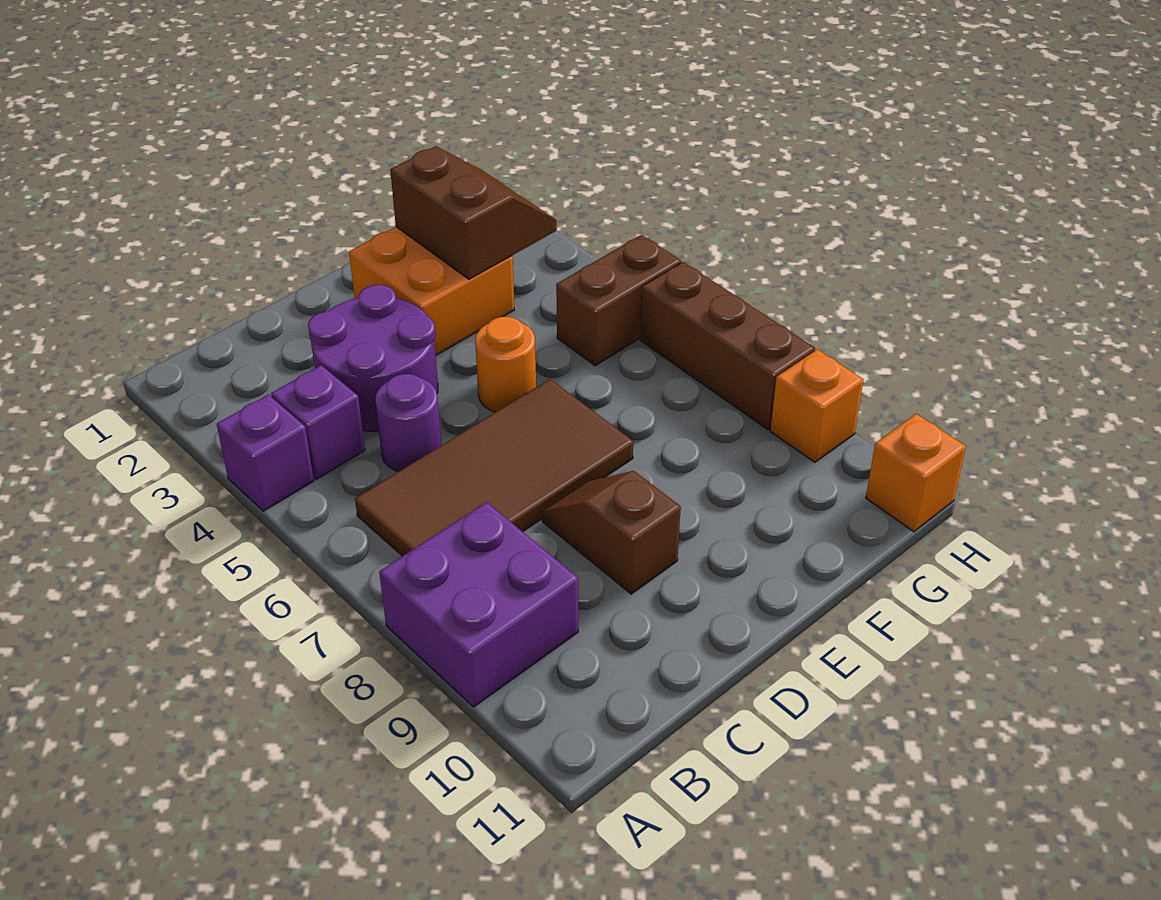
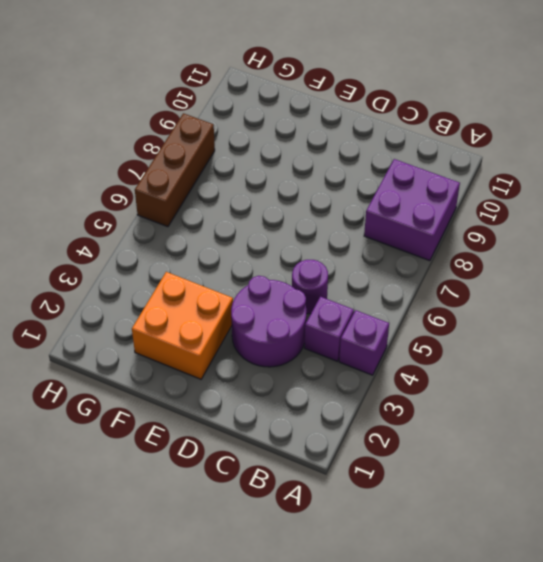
none -> brown tile B6:E7 level 1
none -> brown slope D8:D9 level 1 top 9
none -> orange round brick E5 level 1

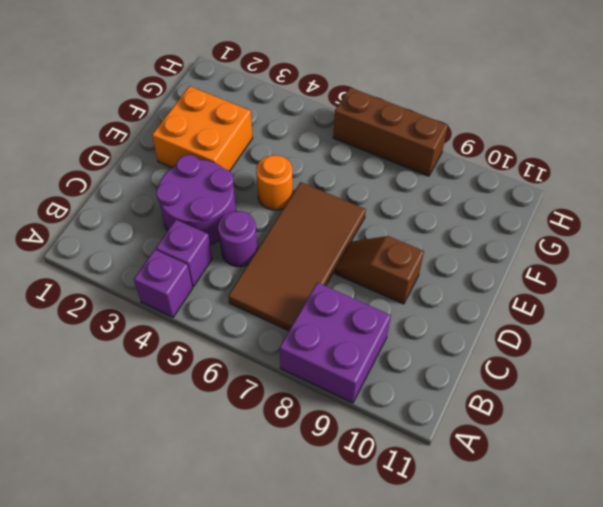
none -> brown brick G5:H5 level 1
none -> orange brick H9 level 1
none -> orange brick H11 level 1

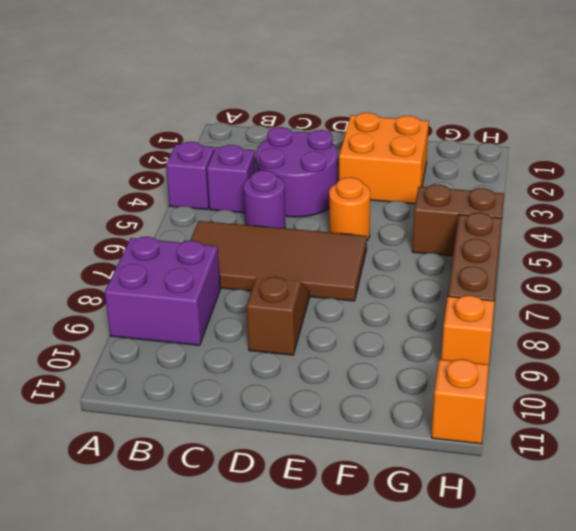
none -> brown slope F2:G3 level 2 top F

